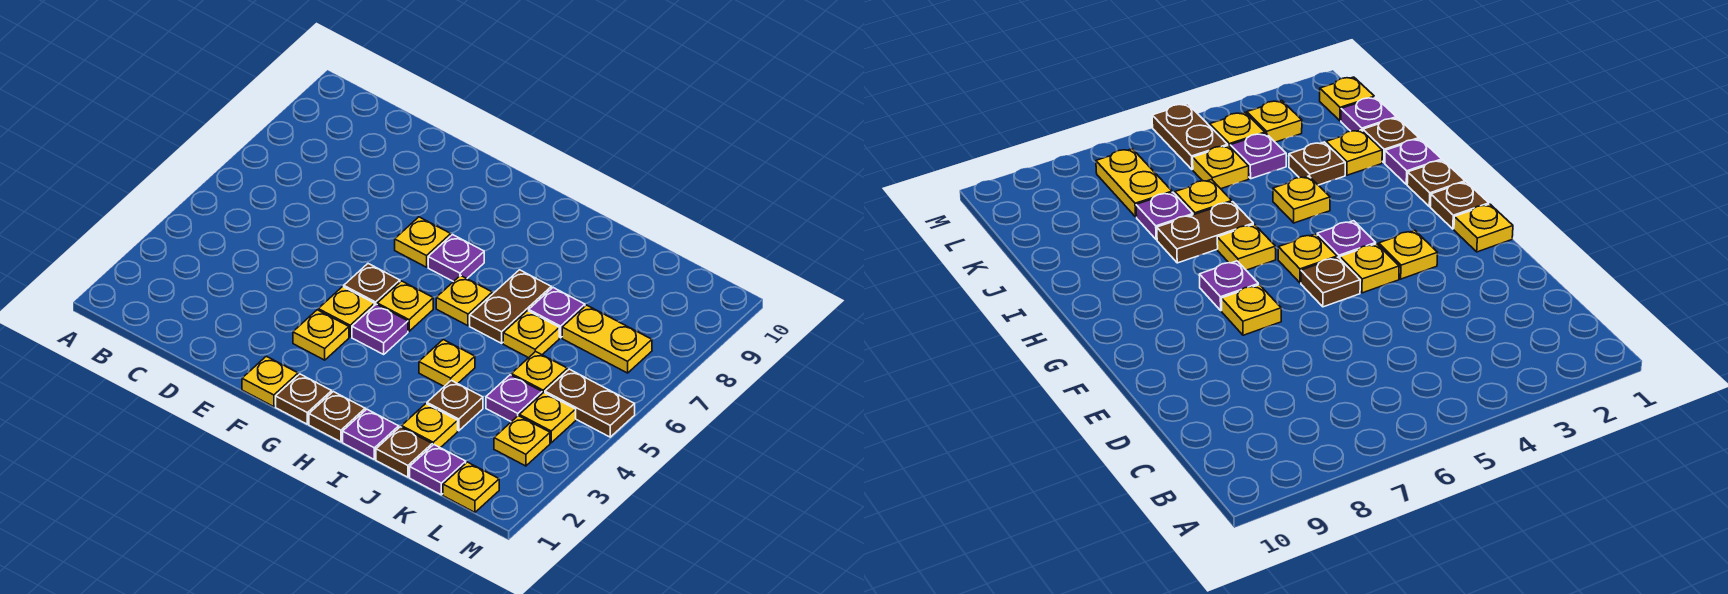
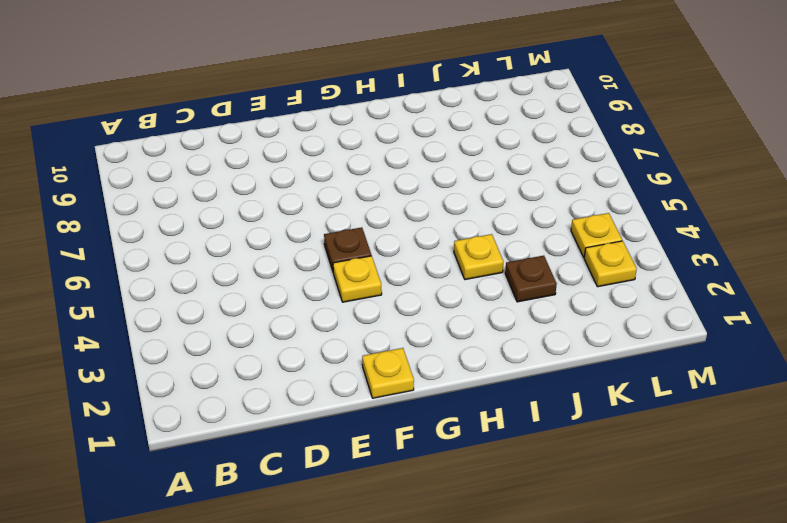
none -> yellow plate F3 level 1
none -> yellow plate F7 level 1
none -> brown plate G1 level 1

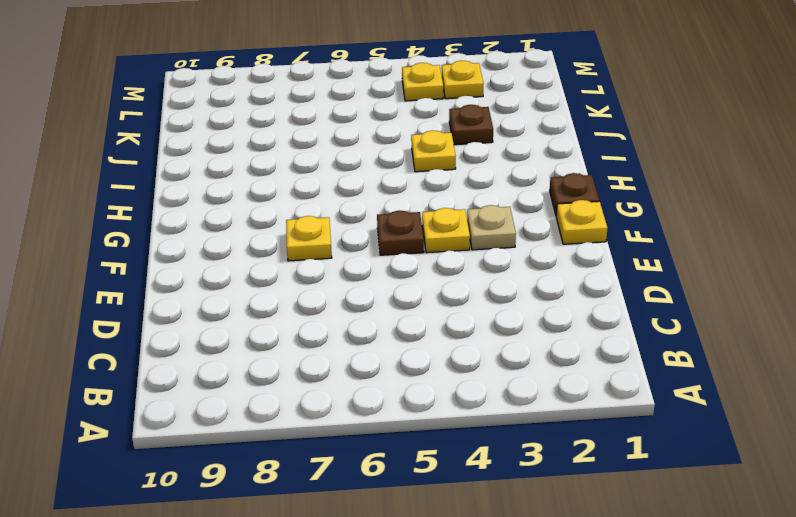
tan plate F3 level 1 -> yellow plate F3 level 1
none -> purple plate G4 level 1
none -> yellow plate G5 level 1
none -> purple plate G7 level 1

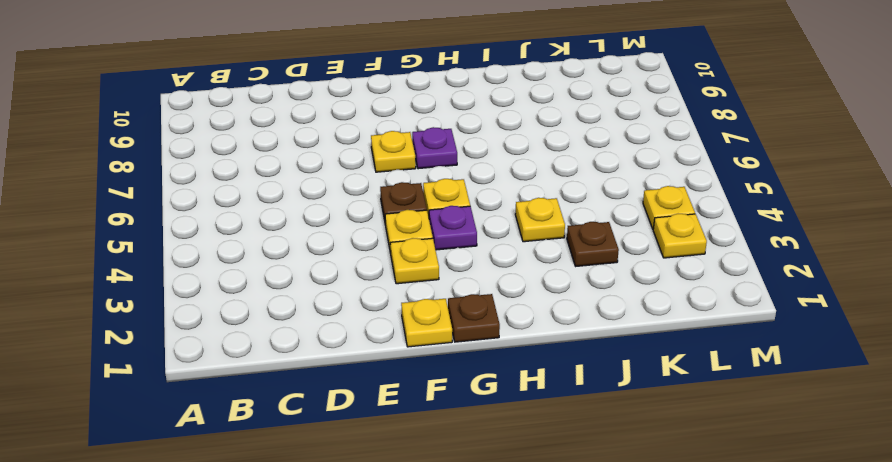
none -> brown plate H1 level 1
none -> yellow plate H6 level 1
none -> purple plate I1 level 1

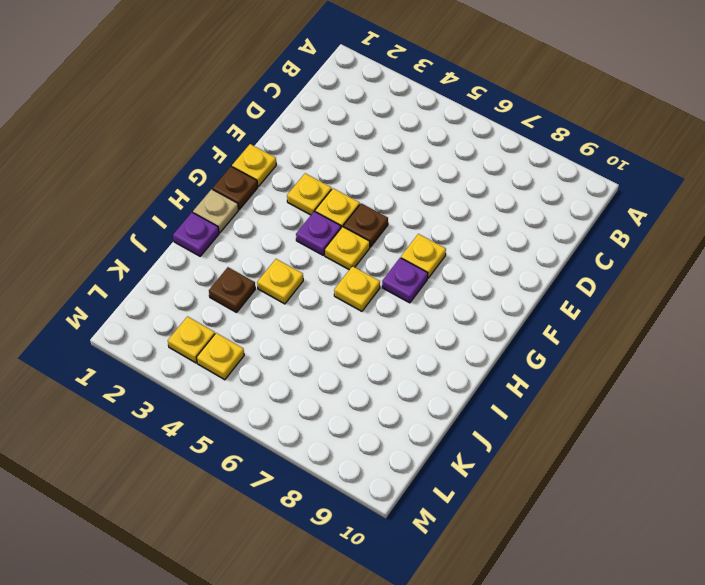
tan plate H1 level 1 -> brown plate H1 level 1
none -> brown plate I6:I7 level 1
none -> brown plate J1 level 1
none -> yellow plate J2 level 1

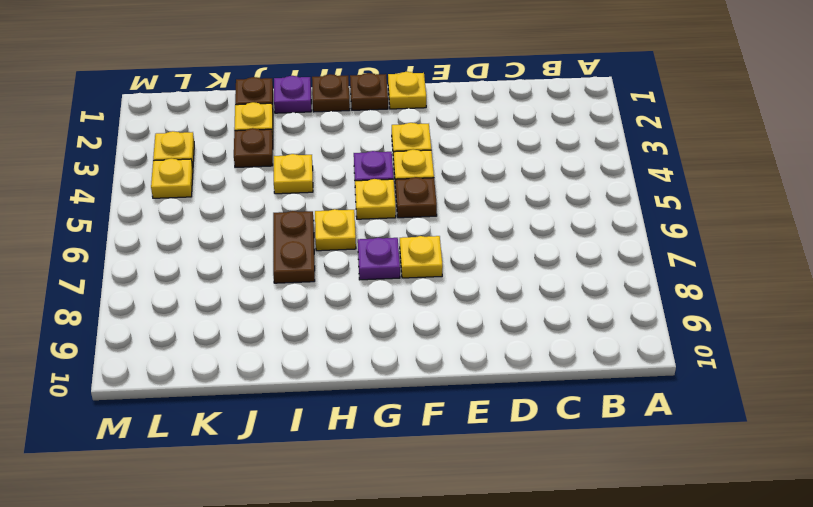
none -> yellow plate J6 level 1
none -> purple plate J7 level 1
none -> purple plate K1 level 1

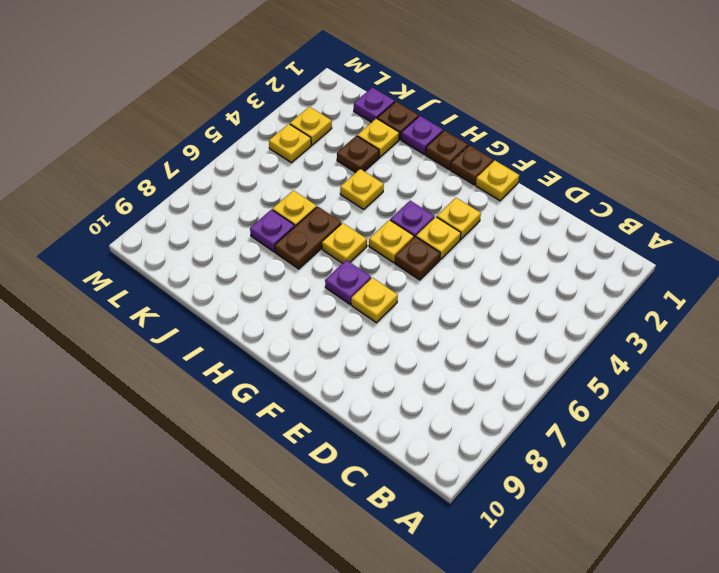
none -> purple plate K4 level 1
none -> yellow plate K5 level 1
none -> yellow plate K7:L7 level 1

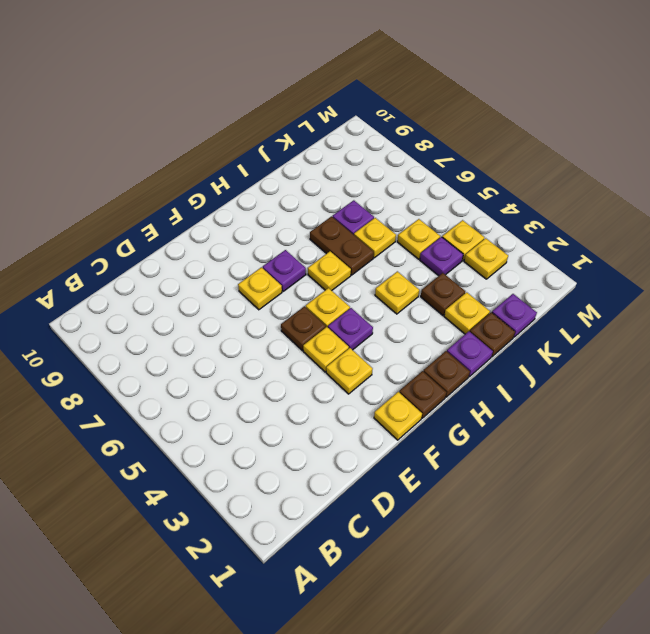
none -> yellow plate K7:L7 level 1
none -> yellow plate L1 level 1
none -> brown plate L5:M5 level 1

